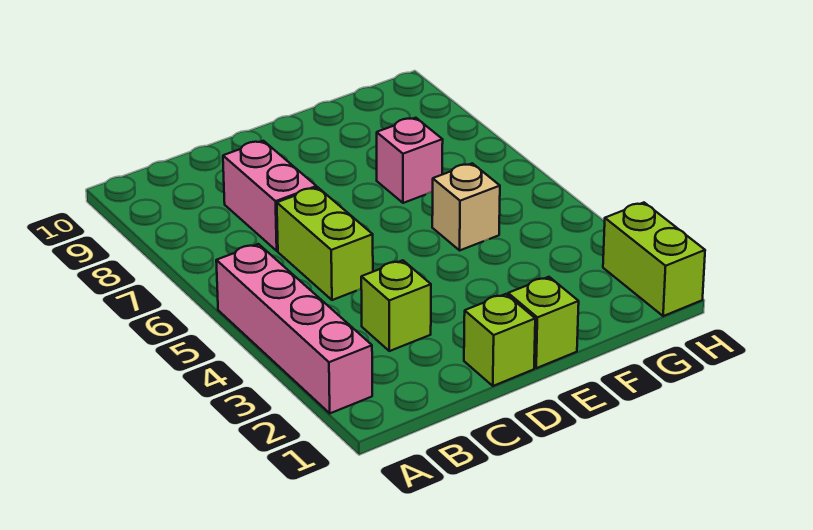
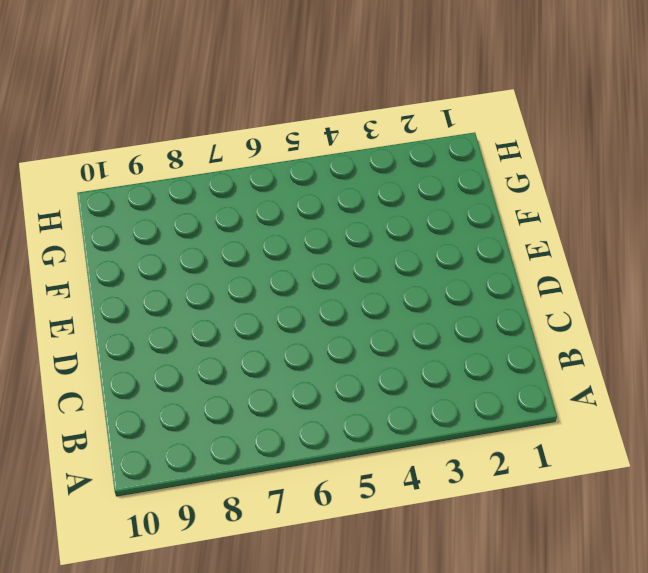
none -> pink brick A2:A5 level 1
none -> lime brick C3 level 1

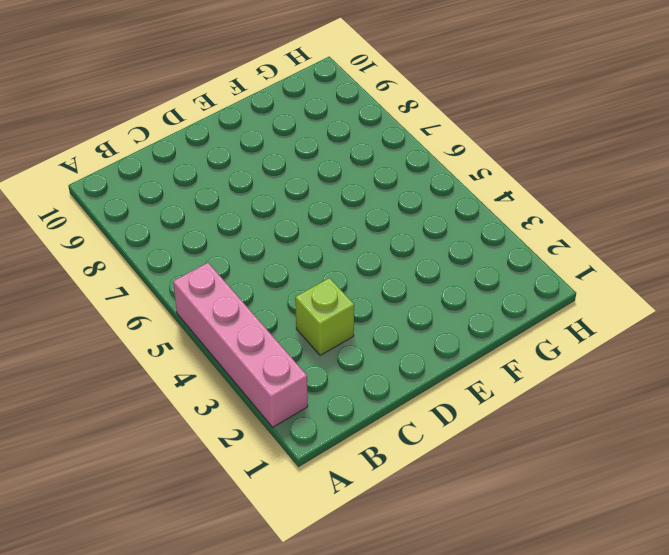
none -> lime brick C5:C6 level 1
none -> pink brick C7:C8 level 1

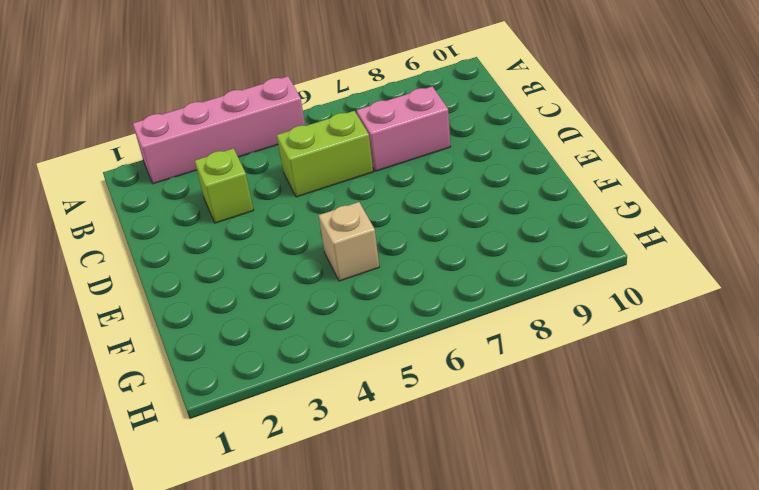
none -> lime brick D1 level 1
none -> lime brick E1 level 1

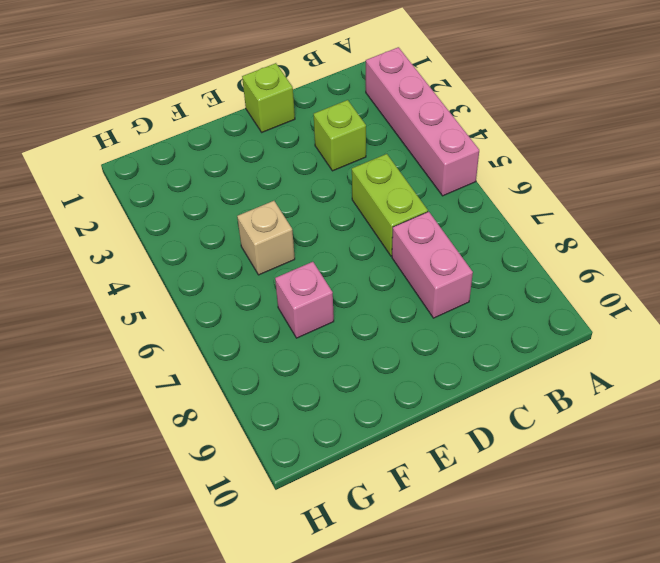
none -> lime brick E1 level 1
none -> lime brick H1:H2 level 1

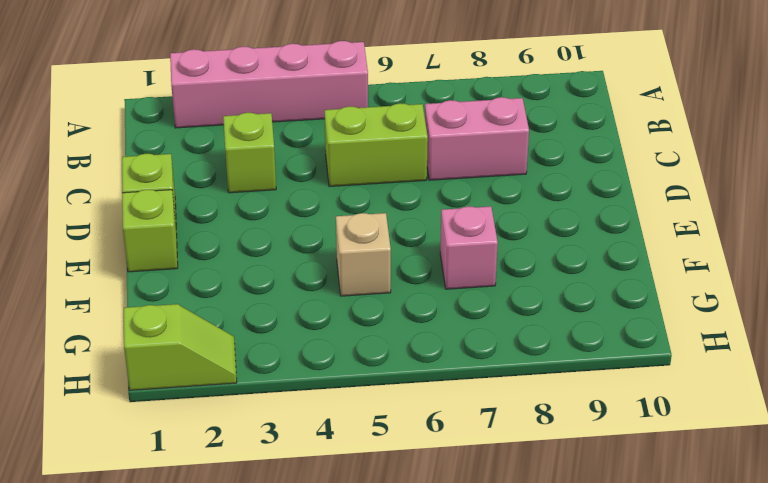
lime slope H1:H2 level 1 top 1 -> lime brick H1:H2 level 1

